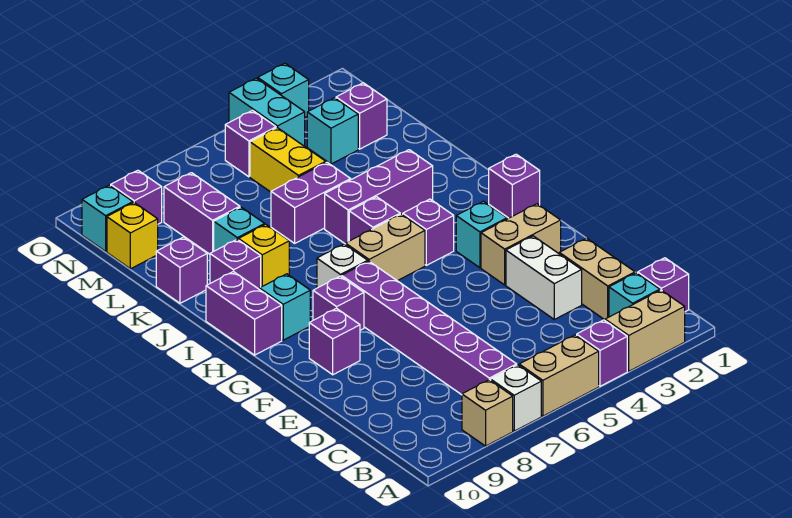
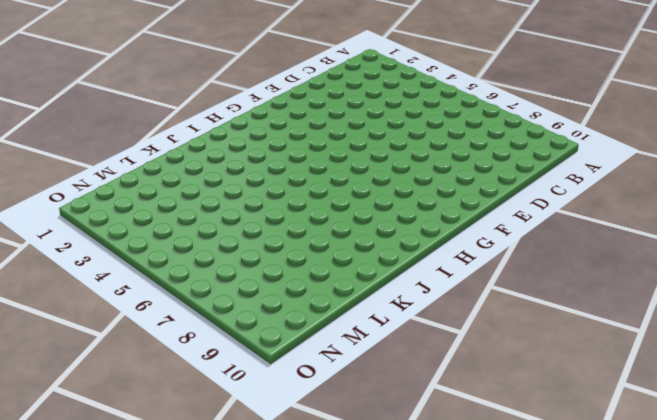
none -> tan brick A2:A3 level 1
none -> purple brick A4 level 1
none -> tan brick A5:A6 level 1
none -> white brick A7 level 1

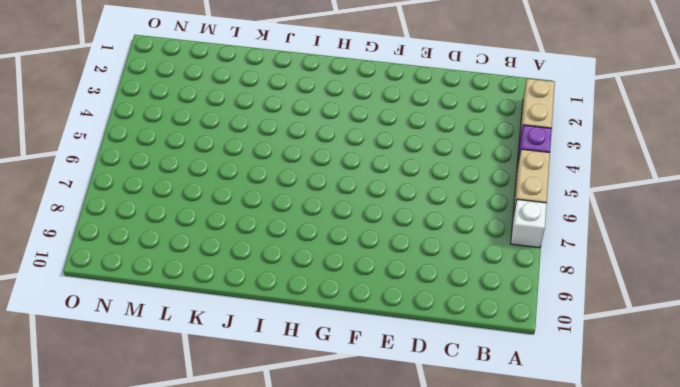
none -> tan brick A8 level 1
none -> purple brick B1 level 1
none -> cyan brick B2 level 1
none -> purple brick B7:G7 level 1

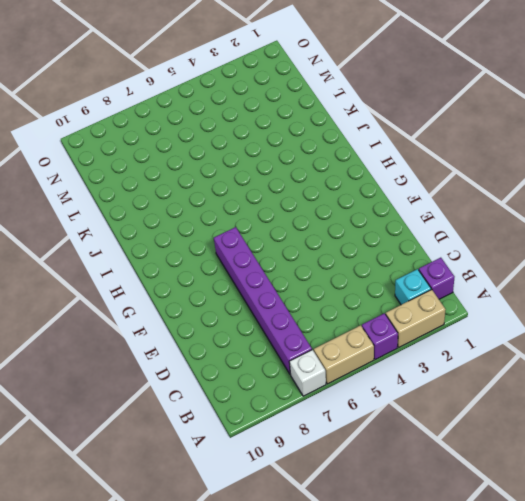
none -> tan brick A8 level 1
none -> tan brick C2:D2 level 1
none -> white brick D3:E3 level 1
none -> tan brick F2:F3 level 1

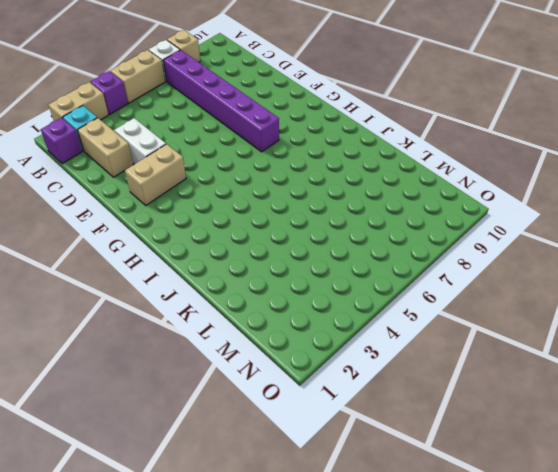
none -> purple brick F9 level 1
none -> cyan brick G3 level 1
none -> purple brick G8 level 1
none -> purple brick H1 level 1

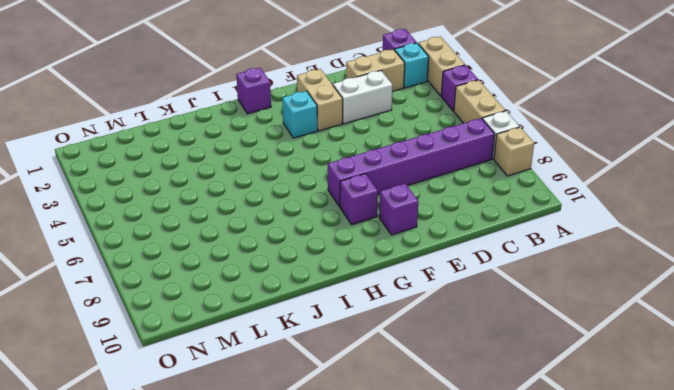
none -> purple brick H4 level 1
none -> tan brick H5:H6 level 1
none -> white brick H7 level 1
none -> cyan brick H9 level 1

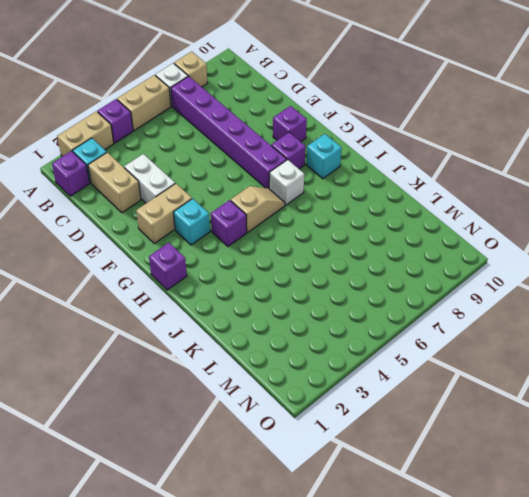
tan slope H5:H6 level 1 top 5 -> tan brick H5:H6 level 1
none -> purple brick H10:I10 level 1
none -> purple brick I5 level 1
none -> purple brick J3:J5 level 1
none -> yellow brick J8 level 1

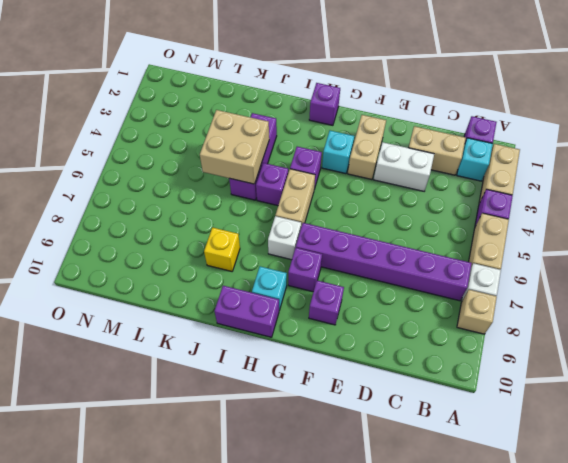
tan brick J4:K5 level 2 -> none
none -> purple brick J9 level 1
none -> purple brick K5:K6 level 1
none -> cyan brick K8 level 1
none -> purple brick K10 level 1

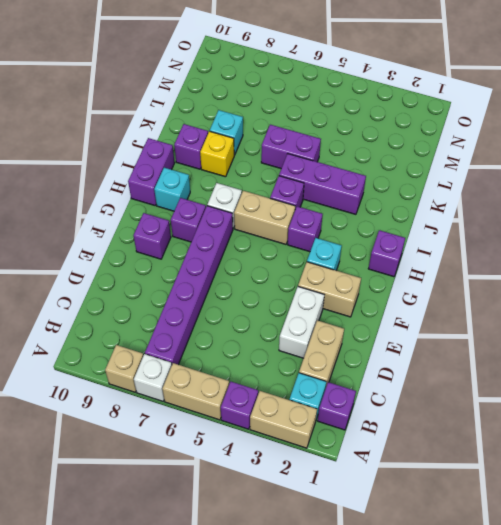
none -> purple brick K10 level 1
none -> yellow brick L5:M5 level 1
none -> purple brick L8:M8 level 1
none -> purple brick M2 level 1

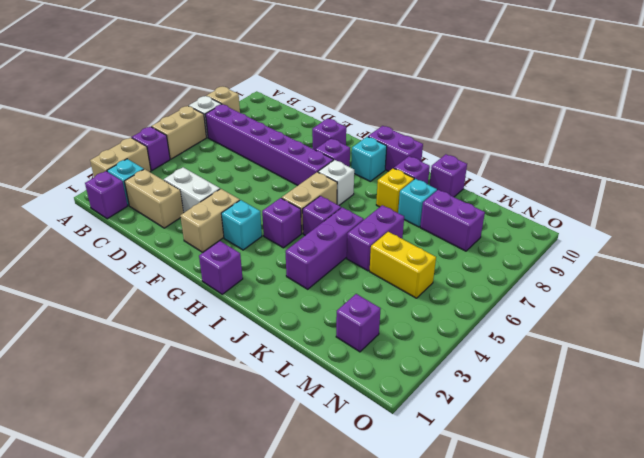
none -> cyan brick M3 level 1
none -> yellow brick M10 level 1
none -> cyan brick N4:O4 level 1
none -> purple brick N5 level 1

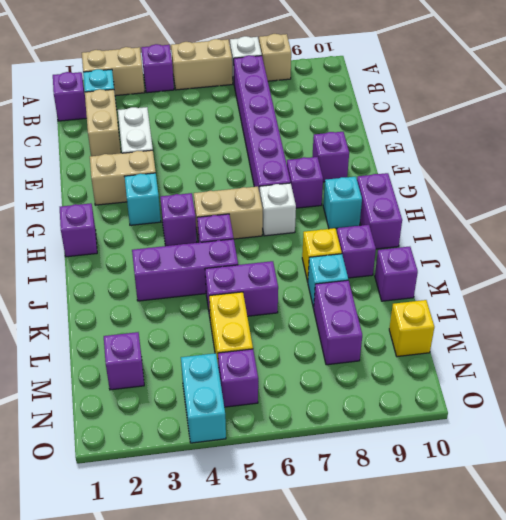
none -> cyan brick M3 level 1
none -> purple brick N9 level 1
none -> cyan brick N10 level 1
none -> cyan brick O3 level 1

